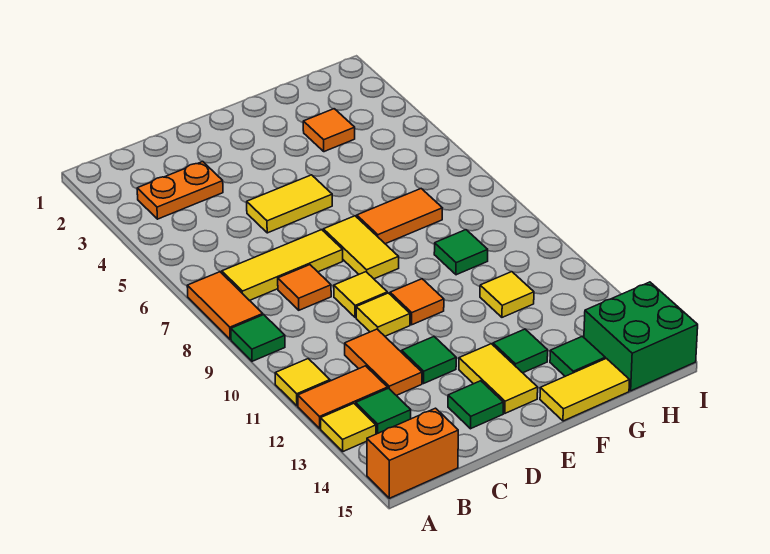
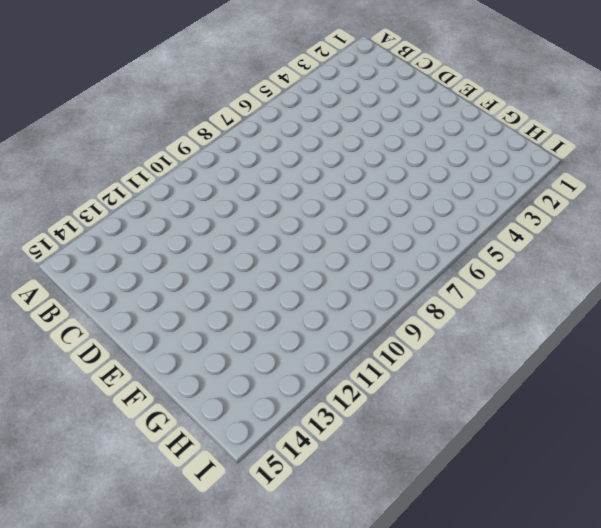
none -> orange tile A7:A8 level 1
none -> green tile A9 level 1
none -> yellow tile A11 level 1

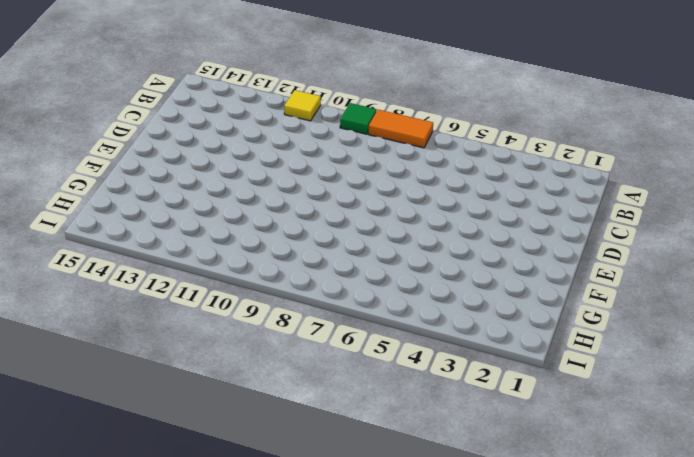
none -> orange tile A12:B12 level 1
none -> yellow tile A13 level 1
none -> orange brick A15:B15 level 1

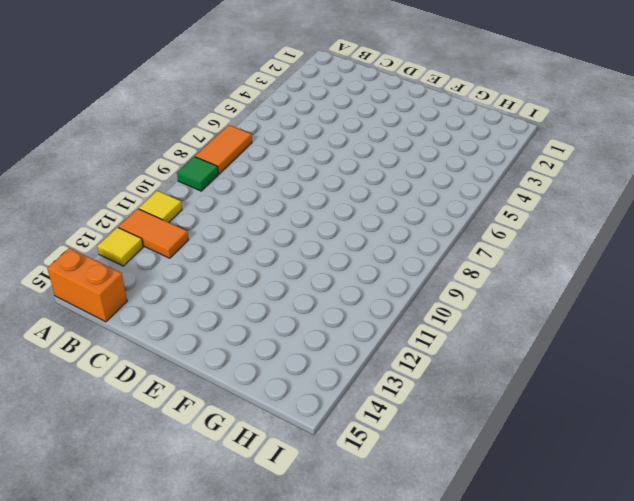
none -> orange plate B3:C3 level 1
none -> yellow tile B7:D7 level 1
none -> green tile B13 level 1

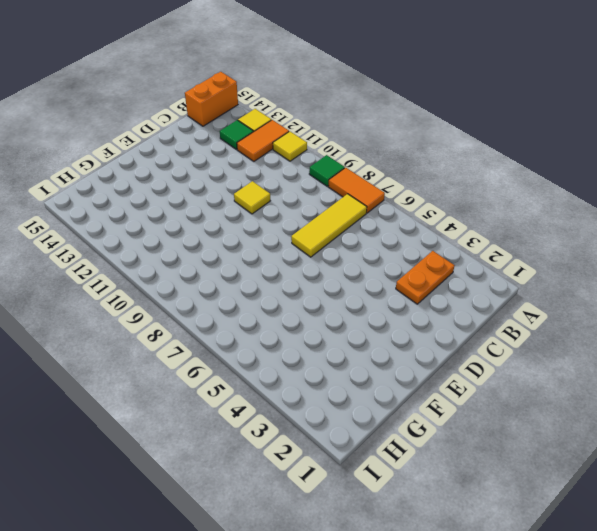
none -> orange tile C8 level 1
none -> orange tile C11:C12 level 1
none -> yellow tile D5:E5 level 1

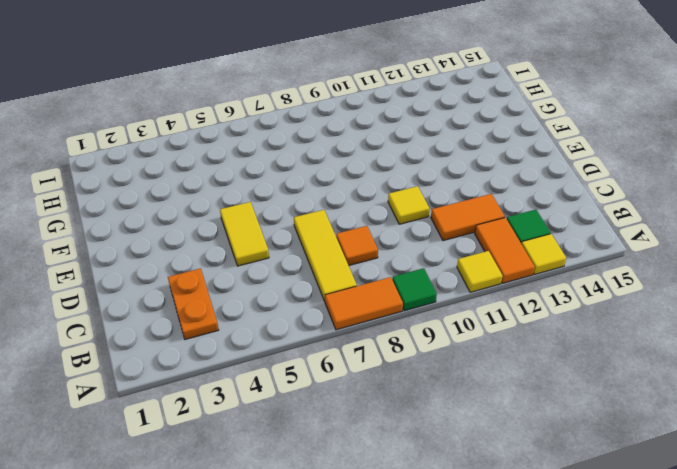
none -> orange brick A15:B15 level 1
none -> yellow tile D9 level 1
none -> green tile D12 level 1

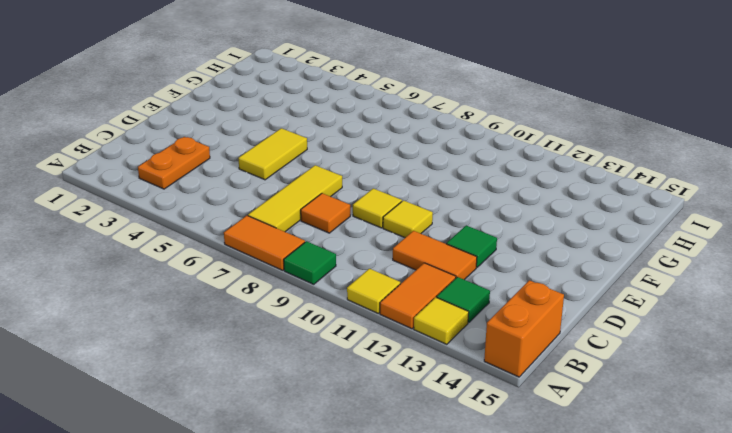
none -> green tile D14 level 1
none -> yellow tile E7:E8 level 1
none -> orange tile E10 level 1

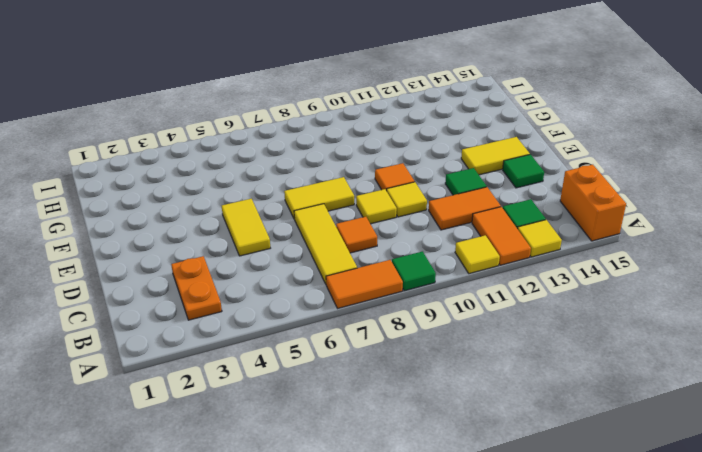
none -> orange tile F7:G7 level 1
none -> green tile F13 level 1
none -> yellow tile F15:G15 level 1

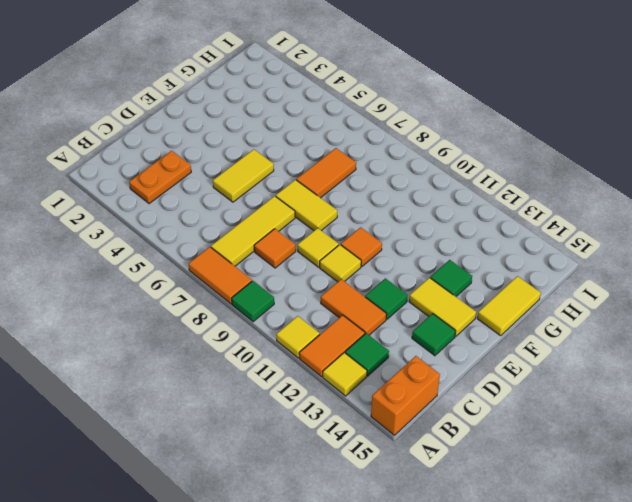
none -> orange tile G3 level 1
none -> green tile G9 level 1
none -> yellow tile G11 level 1

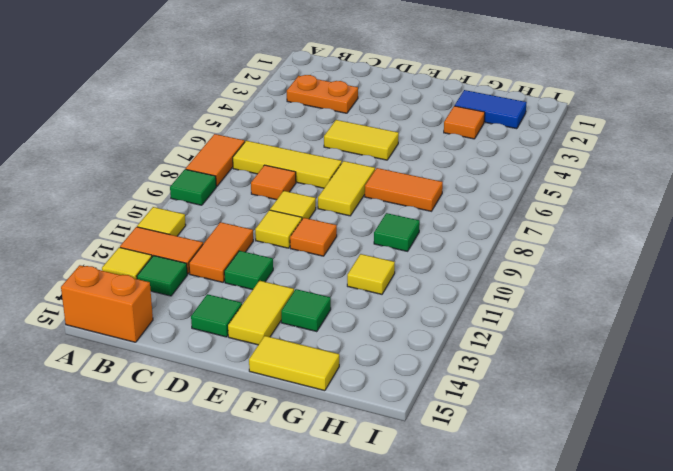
blue tile G2:H2 level 1 -> none
none -> green tile G14 level 1
none -> green brick H14:I15 level 1

